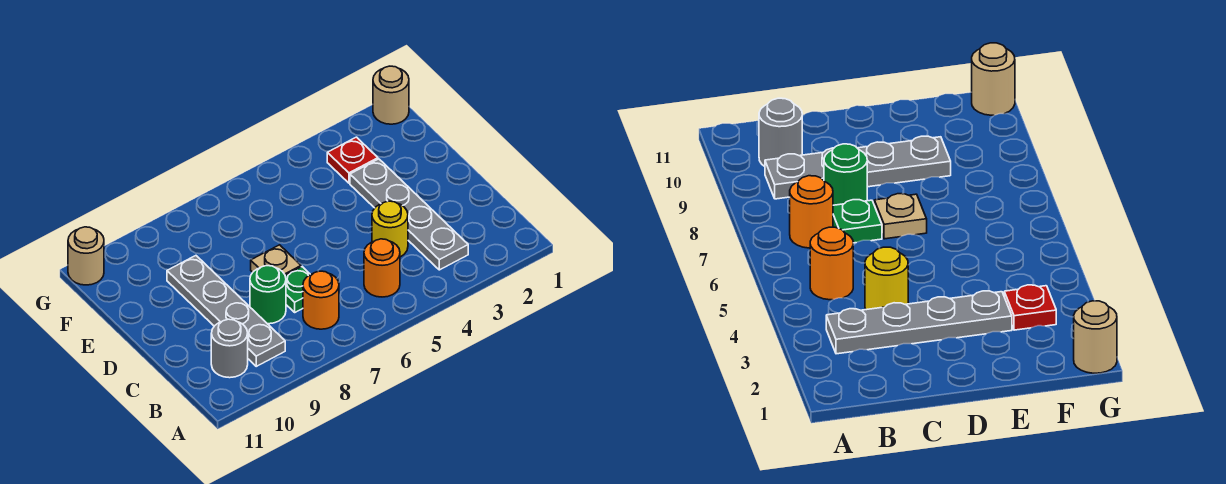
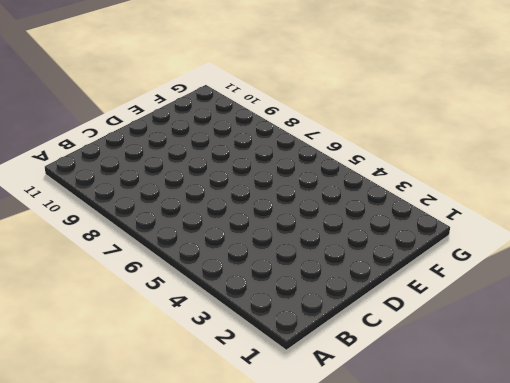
none -> grey plate B3:E3 level 1
none -> orange round brick B5 level 1
none -> orange round brick B7 level 1

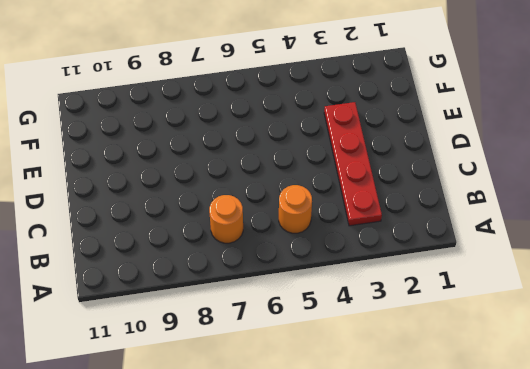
red plate B3:E3 level 1 -> grey plate B3:E3 level 1
none -> grey plate B9:E9 level 1
none -> grey round brick B10 level 1
none -> yellow round brick C4 level 1

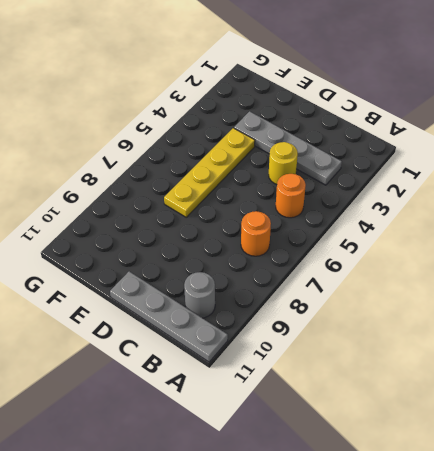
grey plate A11:D11 level 1 -> grey plate B9:E9 level 1
yellow plate E4:E7 level 1 -> none
none -> green plate C7 level 1
none -> green round brick C8 level 1
none -> tan plate D7 level 1

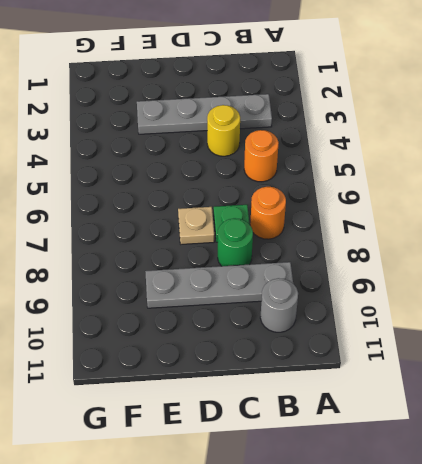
none -> red plate F3 level 1
none -> tan round brick G1 level 1
none -> tan round brick G11 level 1

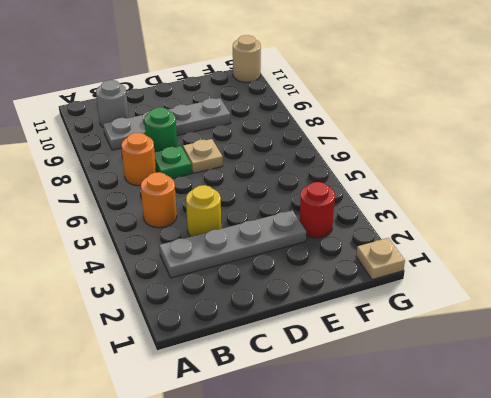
red round brick F3 level 1 -> red plate F3 level 1
tan plate G1 level 1 -> tan round brick G1 level 1

